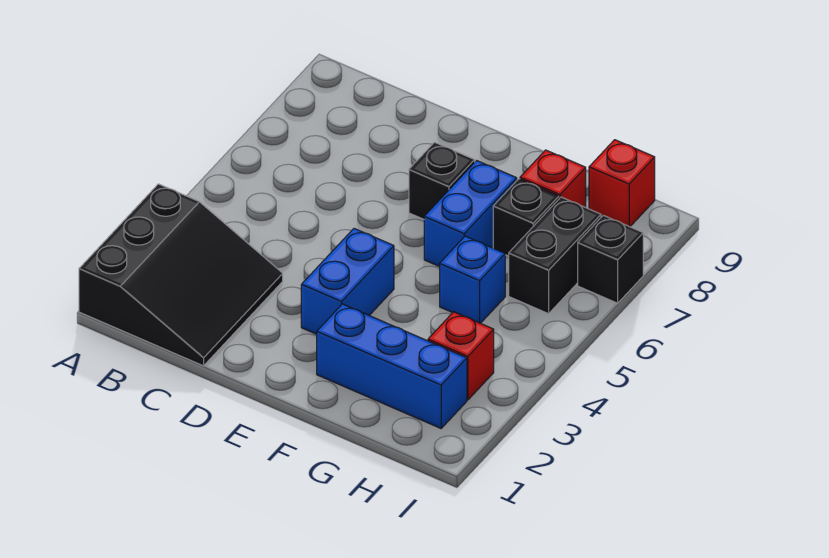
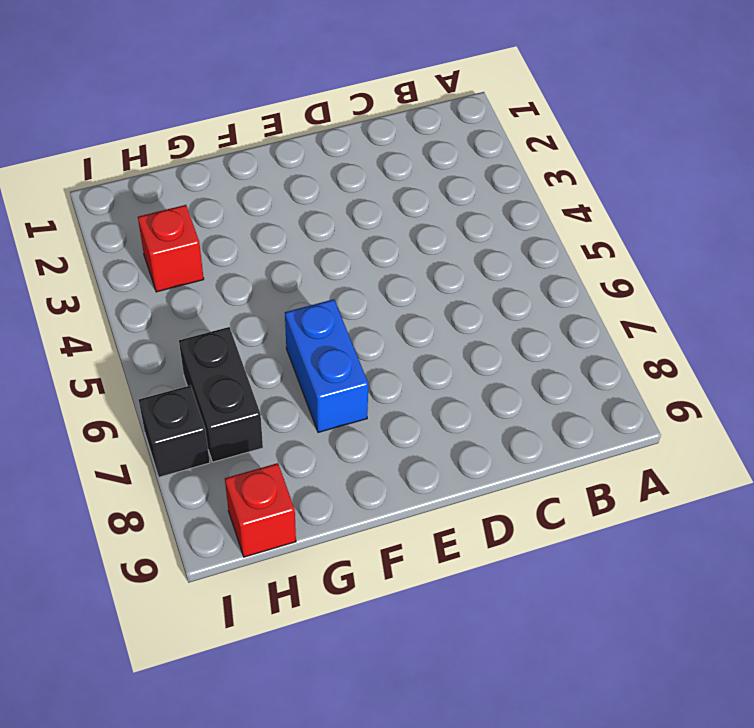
none -> black slope A1:C3 level 1 top A
none -> blue brick E3:E4 level 1
none -> black brick E7 level 1

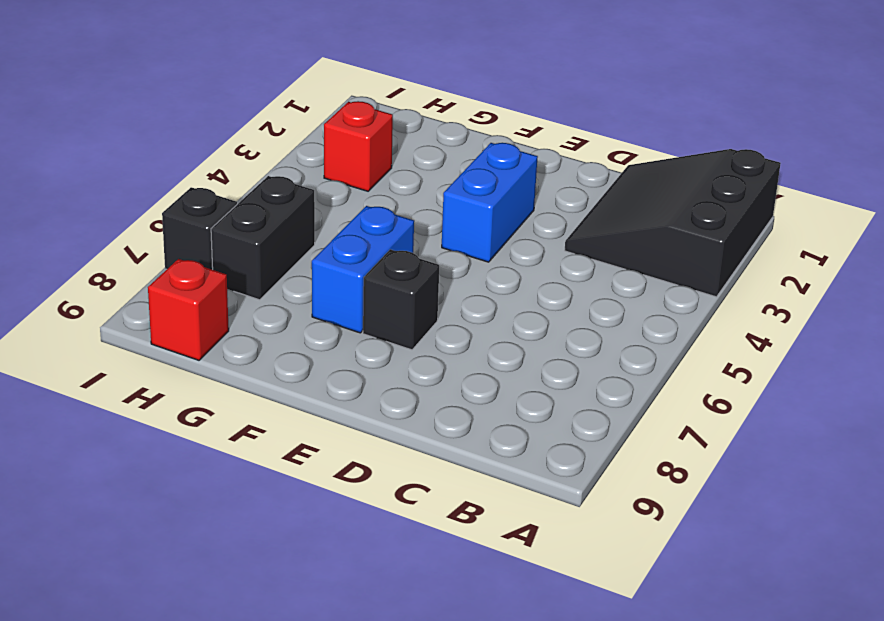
none -> blue brick F2:H2 level 1
none -> blue brick G5 level 1
none -> black brick G7 level 1

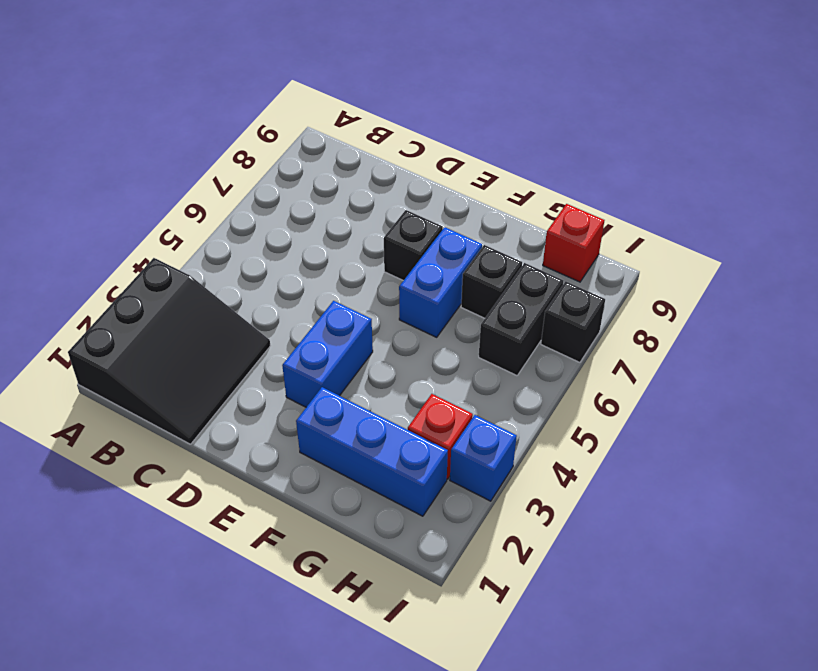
blue brick I3 level 1 -> blue brick G5 level 1
none -> red brick G8 level 1

